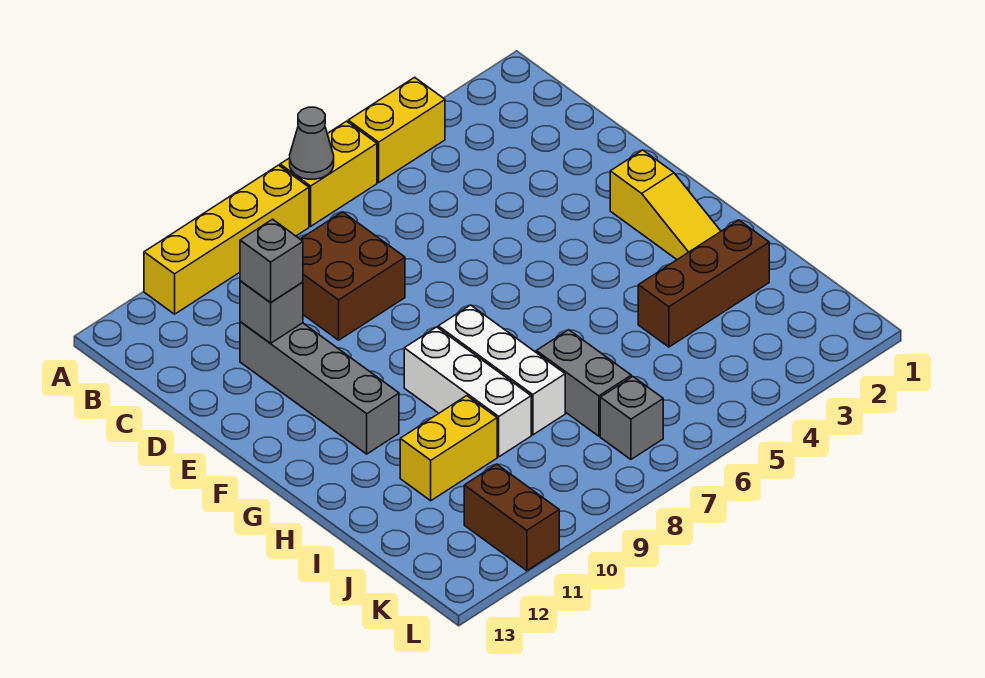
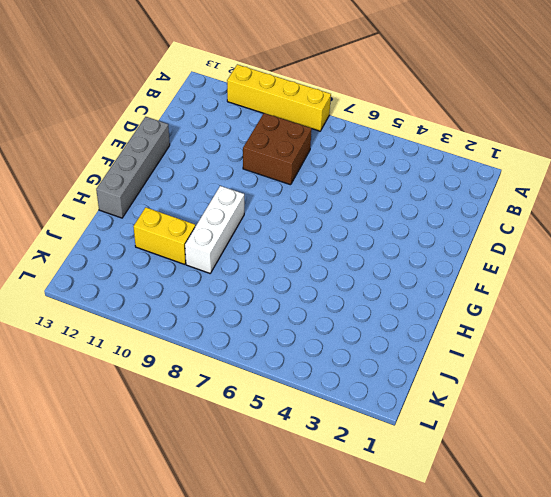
grey brick E13:H13 level 1 -> grey brick D11:G11 level 1
none -> yellow brick A4:A5 level 1
none -> yellow brick A6:A7 level 1
none -> yellow slope F2:H2 level 1 top F

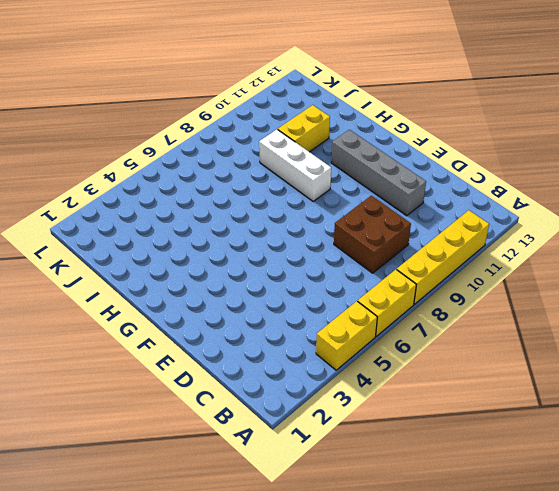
none -> yellow slope F2:H2 level 1 top F
none -> white brick G8:I8 level 1
none -> brown brick I2:I4 level 1

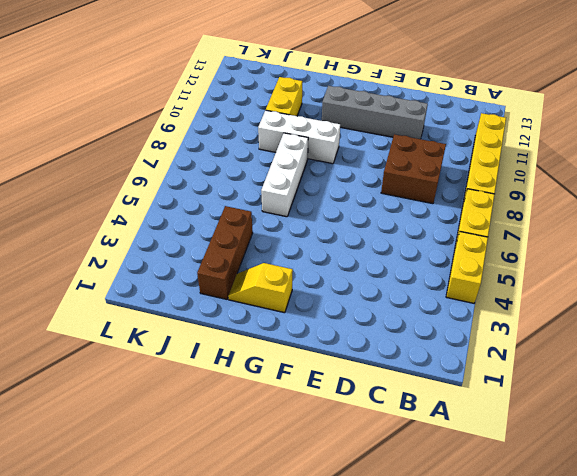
yellow slope G2:H2 level 1 top G -> yellow slope F2:H2 level 1 top F
white brick H6:H8 level 1 -> white brick G8:I8 level 1
none -> grey brick I7:J7 level 1
none -> grey brick K7 level 1
none -> brown brick K11:L11 level 1

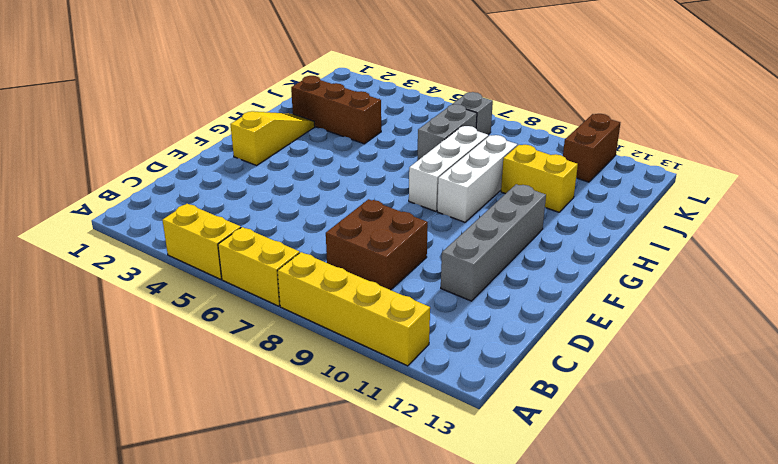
none -> grey cone A7 level 2
none -> grey brick D11 level 2
none -> grey brick D11 level 3

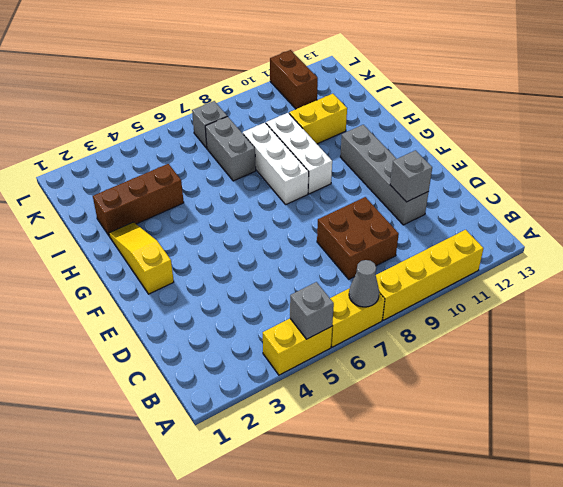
grey brick A5 level 2 -> grey brick D11 level 3

